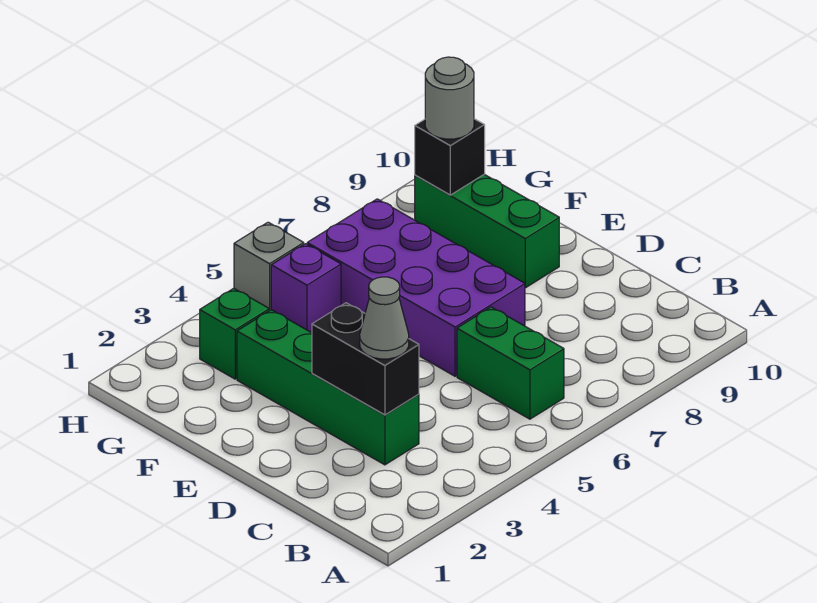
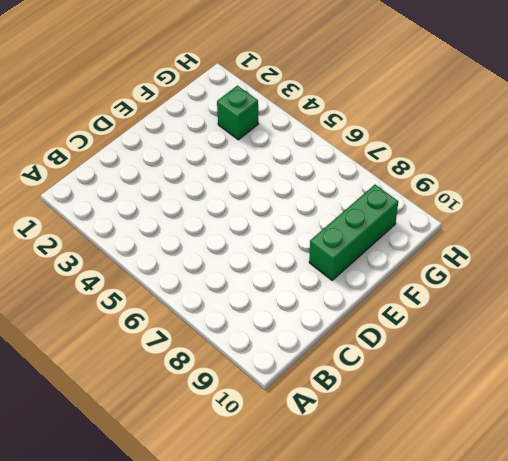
none -> green brick B6:C6 level 1
none -> green brick C3:F3 level 1

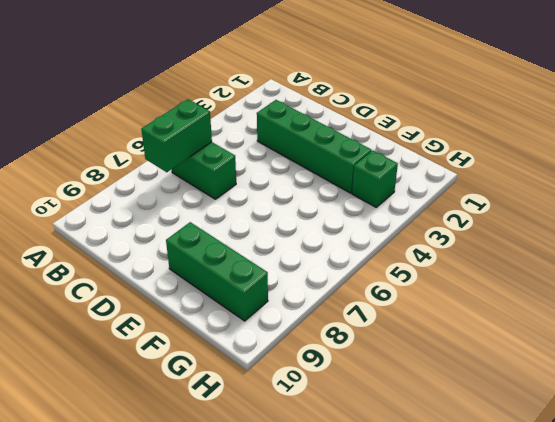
green brick B6:B7 level 2 -> none
none -> purple brick D6:G7 level 1
none -> purple brick G5 level 1

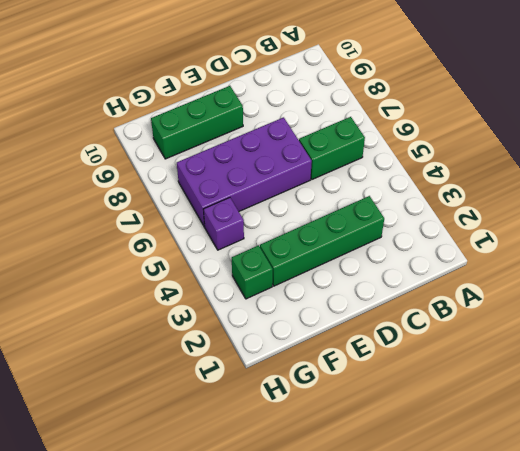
none -> grey brick H5 level 1
none -> black brick C3:D3 level 2

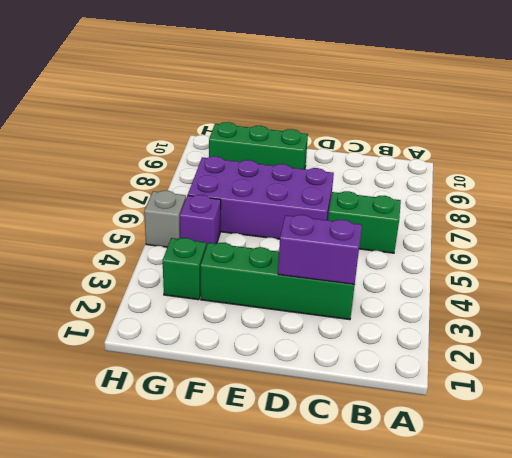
purple brick C3:D3 level 2 -> black brick C3:D3 level 2
none -> black brick G9 level 2
none -> grey cone C3 level 3

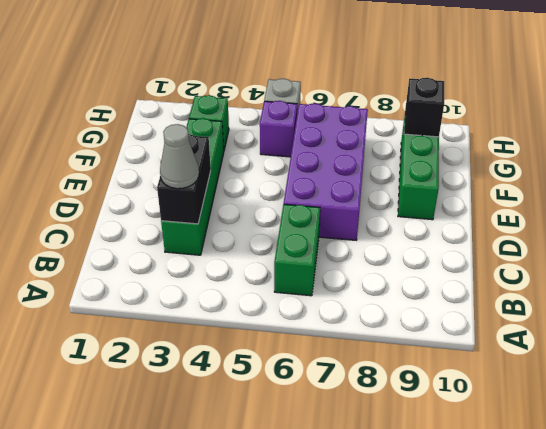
none -> grey round brick G9 level 3

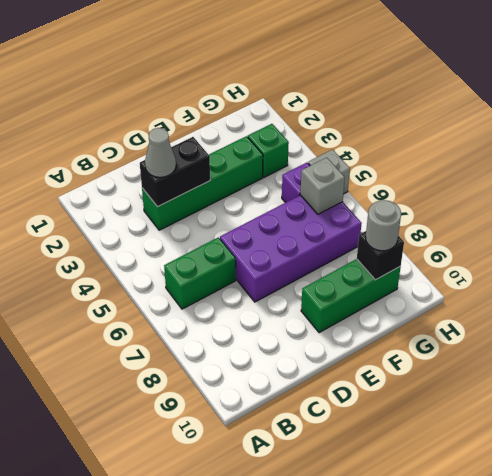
grey brick G6 level 2 -> none

